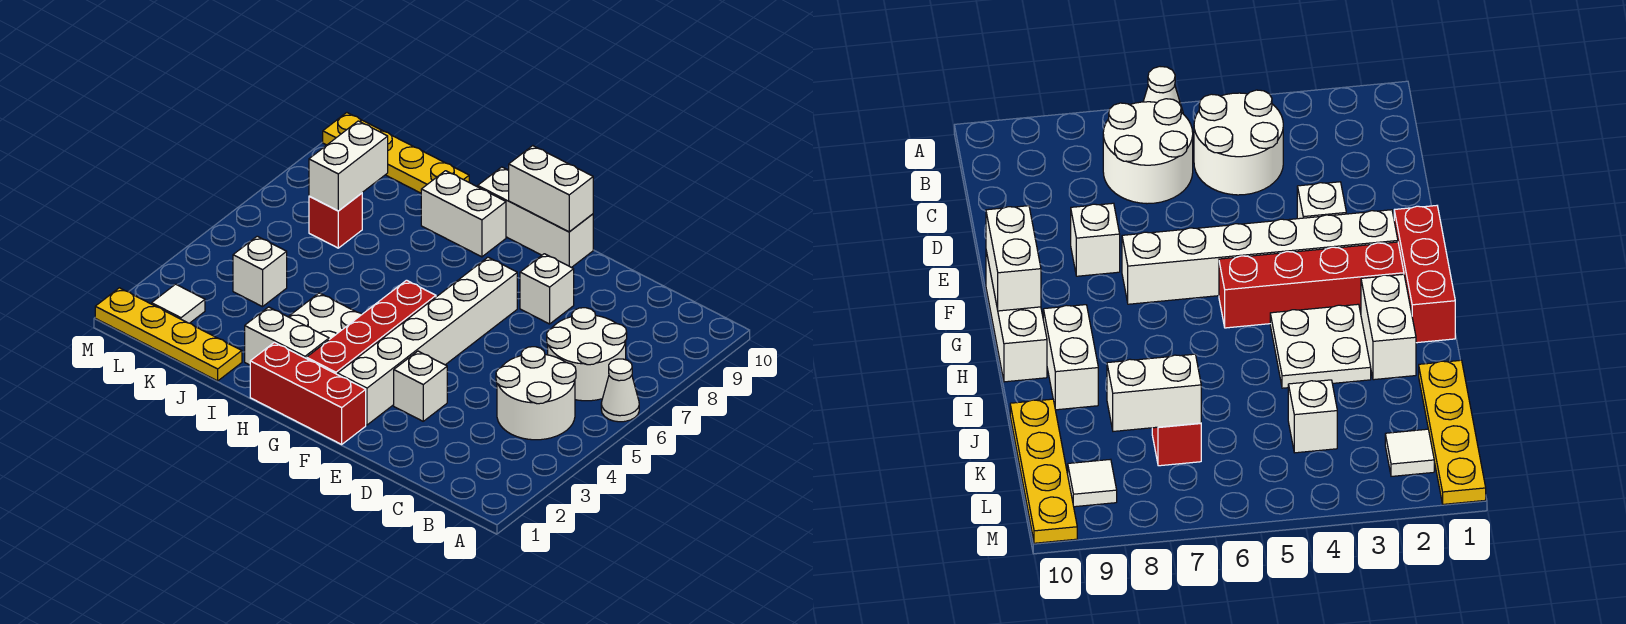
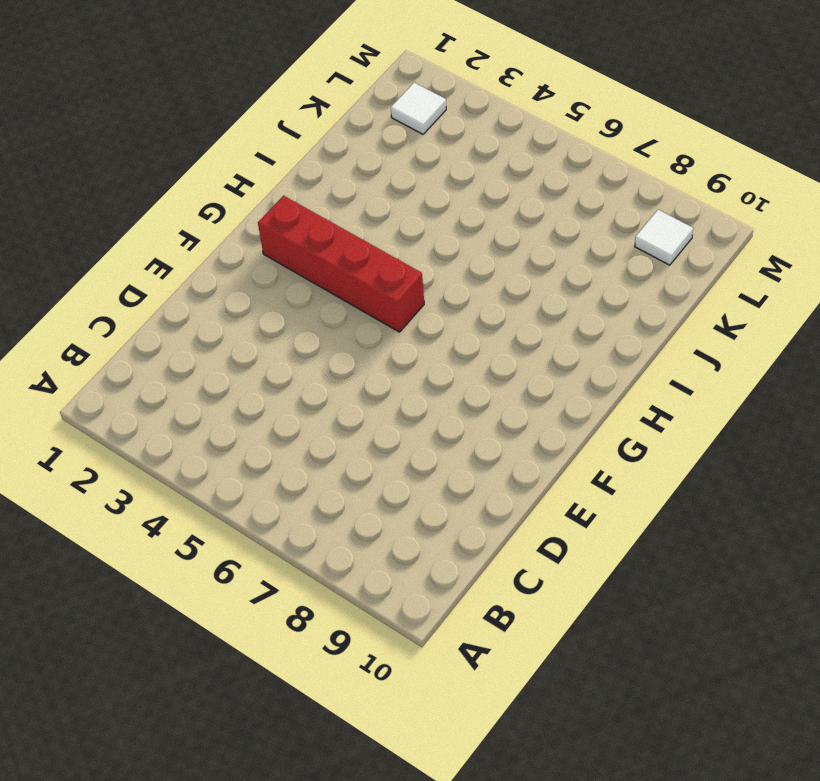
none -> white cone A6 level 1
none -> white round brick B4:C5 level 1
none -> white round brick B6:C7 level 1

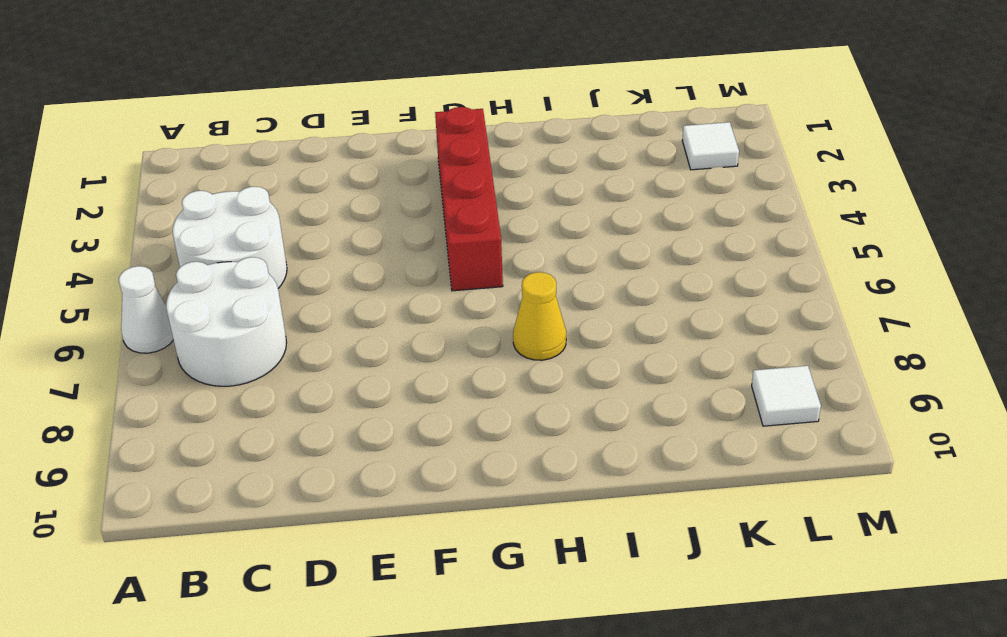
yellow cone H7 level 1 -> none
none -> white brick E3 level 1
none -> white brick E8 level 1
none -> red brick F1:H1 level 1

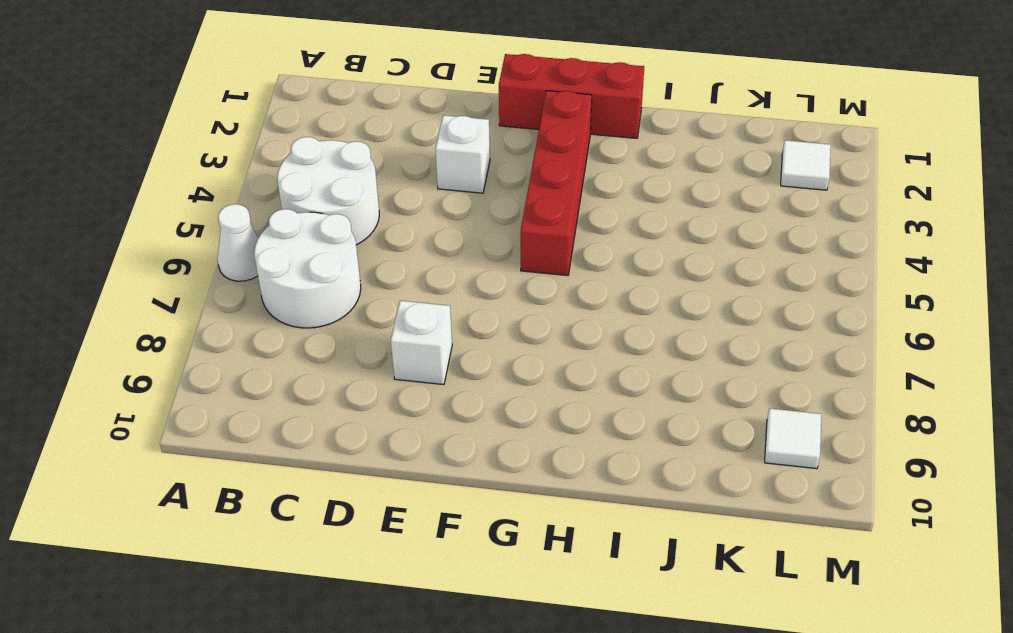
none -> white brick F2:F7 level 1
none -> white brick F10:H10 level 1
none -> white brick H2:I2 level 1

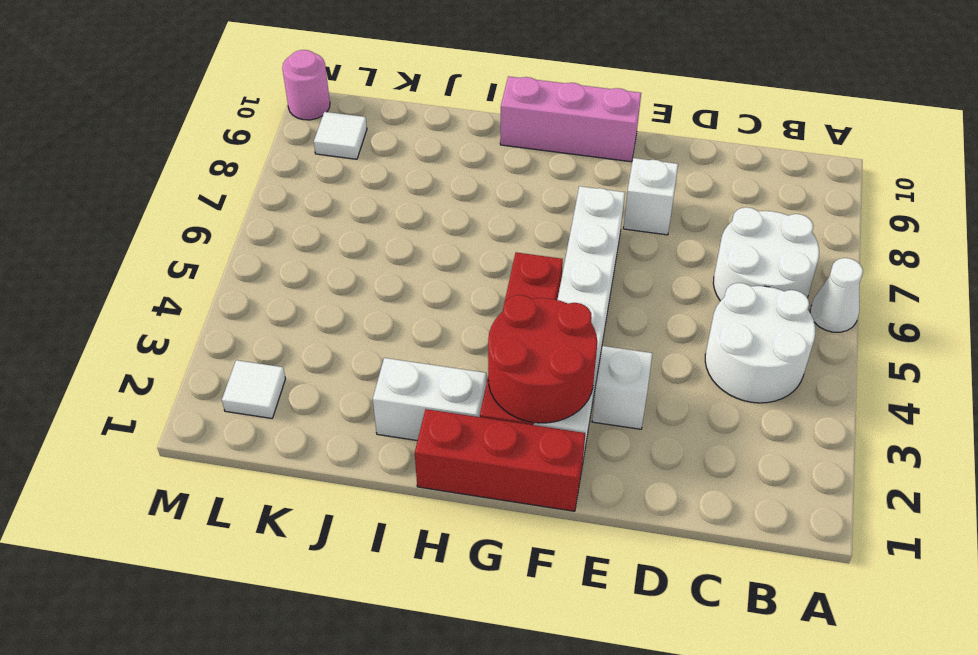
red round brick F2:G3 level 2 -> none
pink brick F10:H10 level 1 -> white brick F10:H10 level 1
pink round brick M10 level 1 -> yellow plate J10:M10 level 1
none -> white plate H3:I4 level 1
none -> white brick H9:I9 level 1
none -> yellow plate J1:M1 level 1

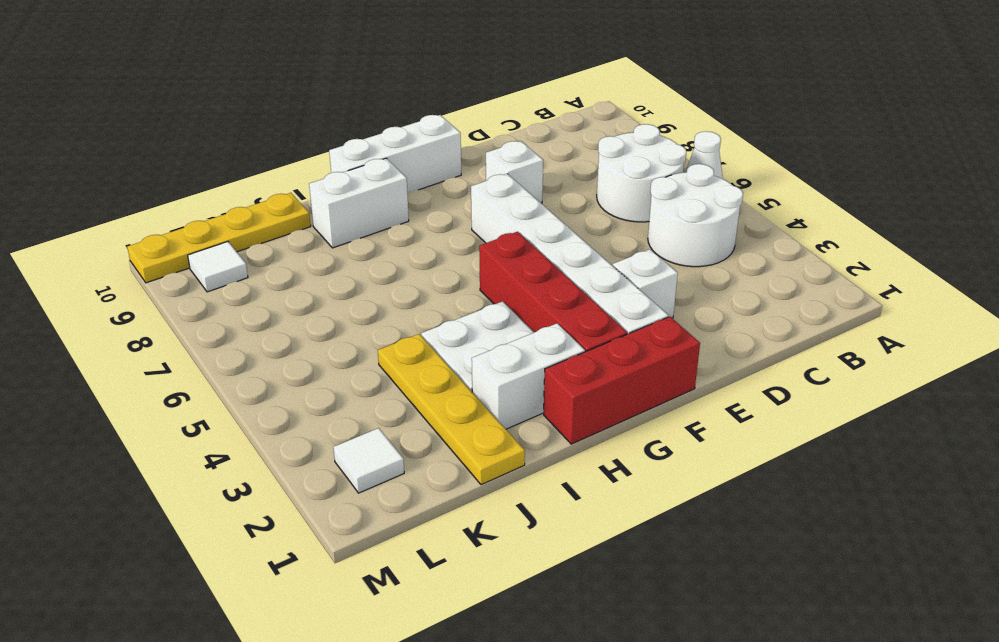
yellow plate J1:J4 level 1 -> yellow plate J1:M1 level 1
none -> white brick K4 level 1
none -> red brick K7 level 1
none -> white brick F10:G10 level 2

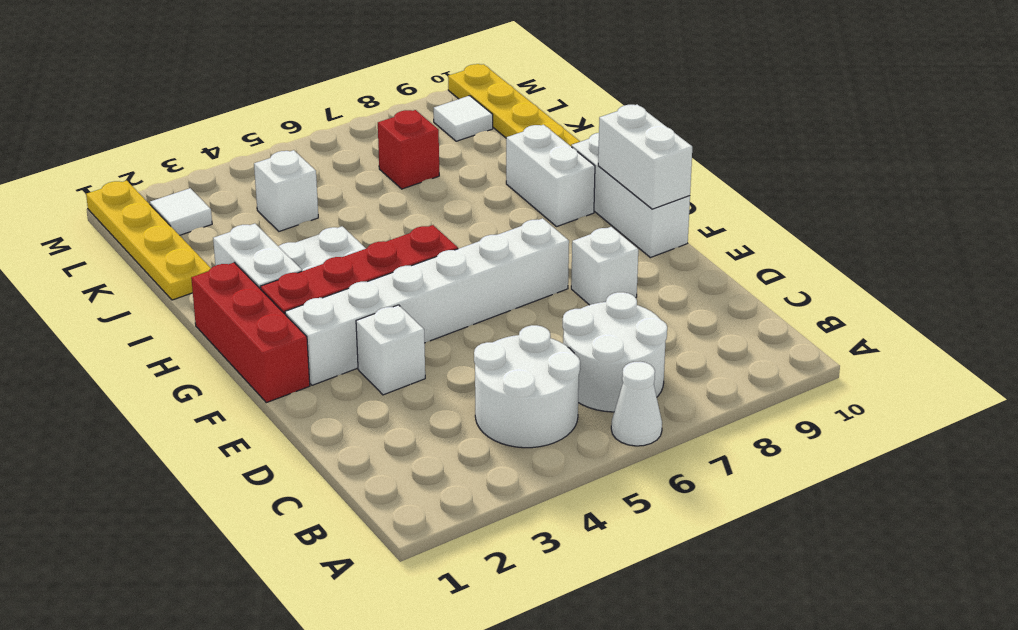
none -> white brick K7:K8 level 2

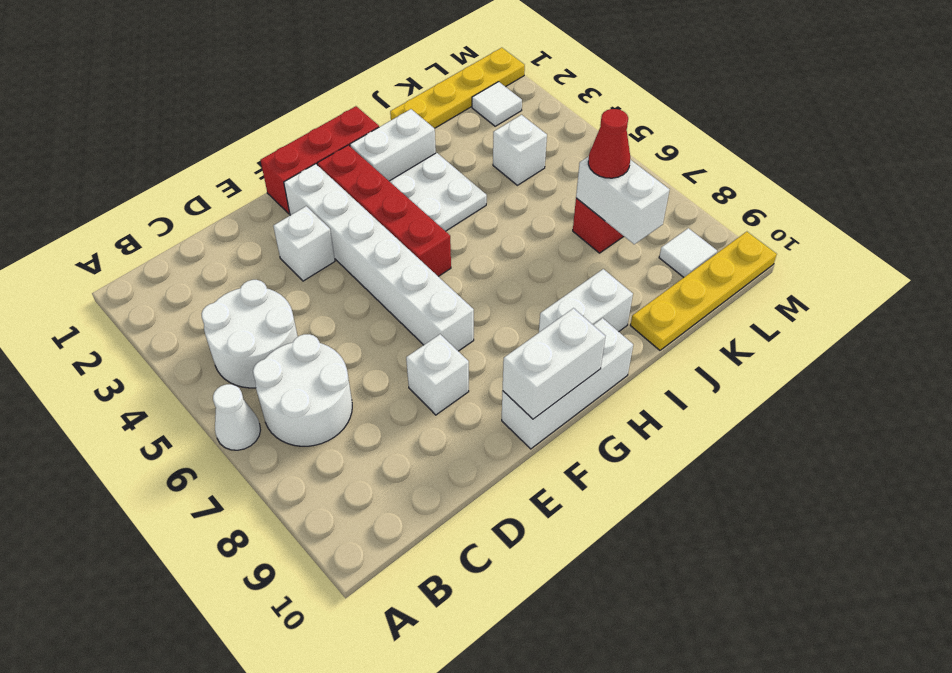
red cone K7 level 3 -> none

